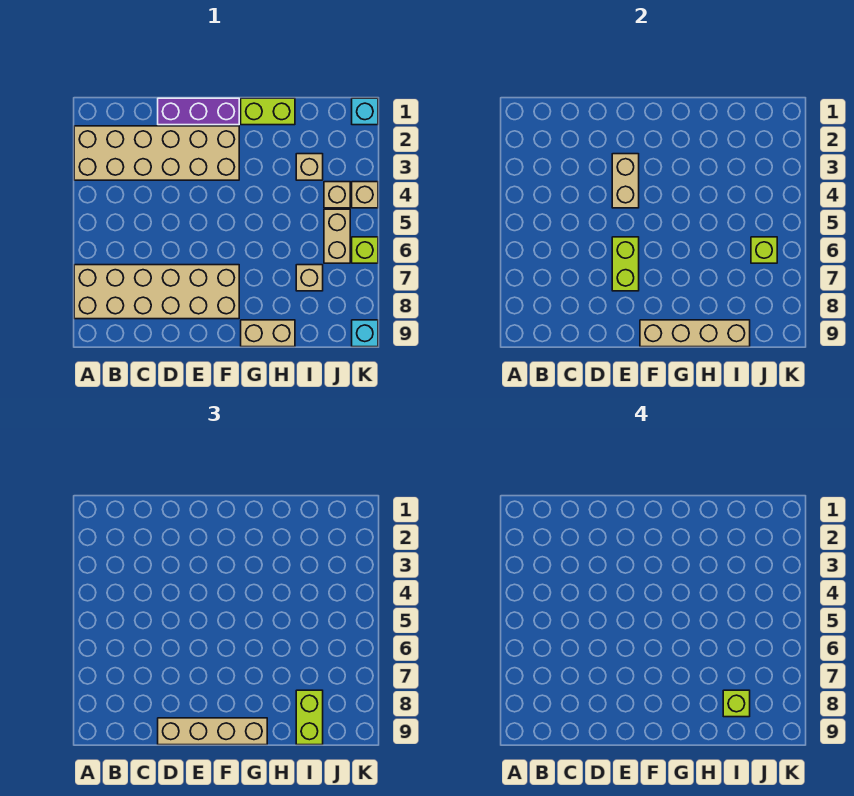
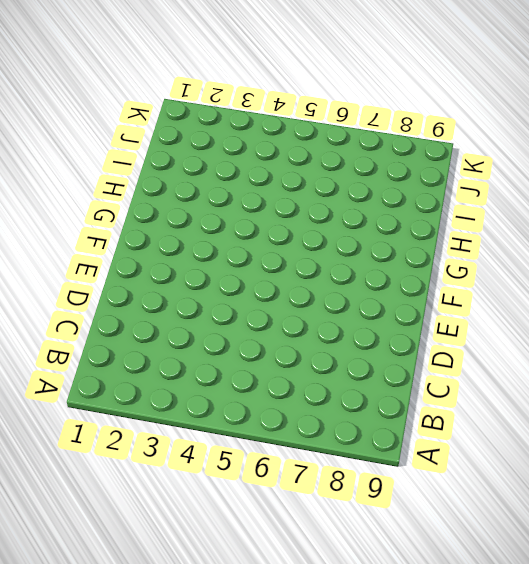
none -> tan brick A2:F3 level 1
none -> tan brick A7:F8 level 1
none -> purple brick D1:F1 level 1

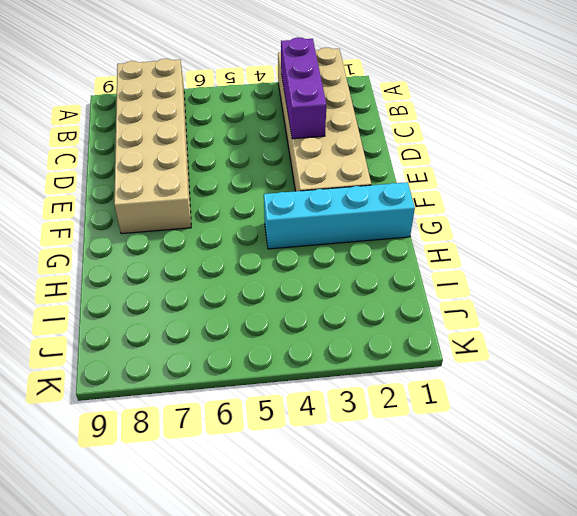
purple brick B3:D3 level 2 -> purple brick D1:F1 level 1
cyan brick G1:G4 level 1 -> lime brick G1:H1 level 1
none -> tan brick G9:H9 level 1
none -> tan brick I3 level 1
none -> tan brick I7 level 1

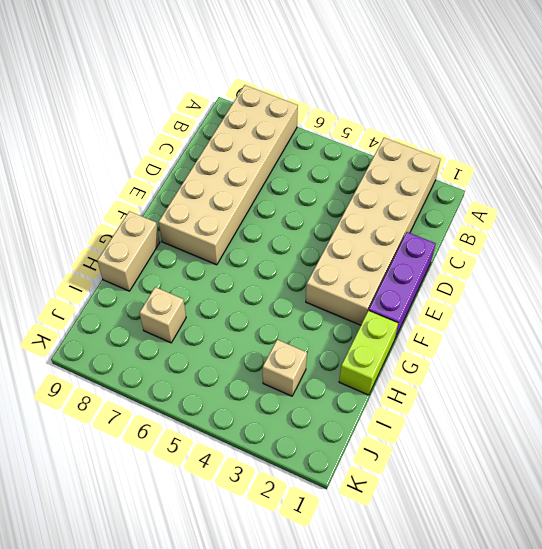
none -> tan brick J4 level 1
none -> tan brick J5:J6 level 1
none -> cyan brick K1 level 1

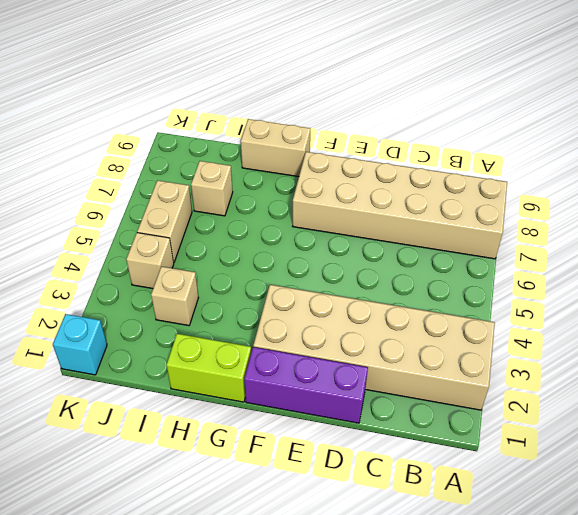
none -> tan brick K4 level 1
none -> lime brick K6 level 1
none -> cyan brick K9 level 1

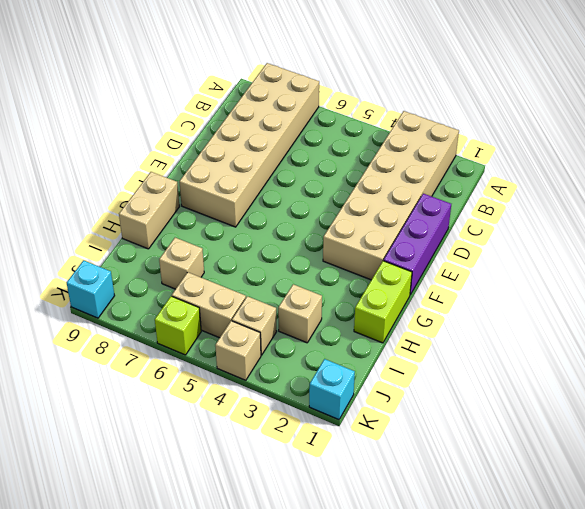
none -> tan brick E3:E4 level 2
none -> lime brick E6:E7 level 2
none -> tan brick F9:I9 level 2

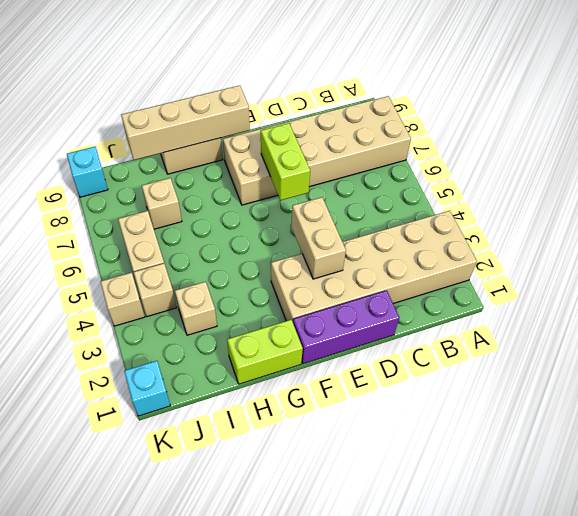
none -> lime brick K6 level 1
none -> lime brick J6 level 2
none -> tan brick D9:G9 level 3

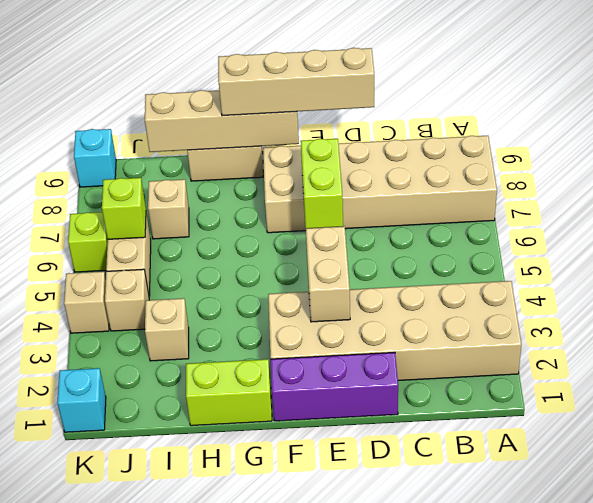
none -> lime brick I8:I9 level 3
none -> lime brick I8 level 4

